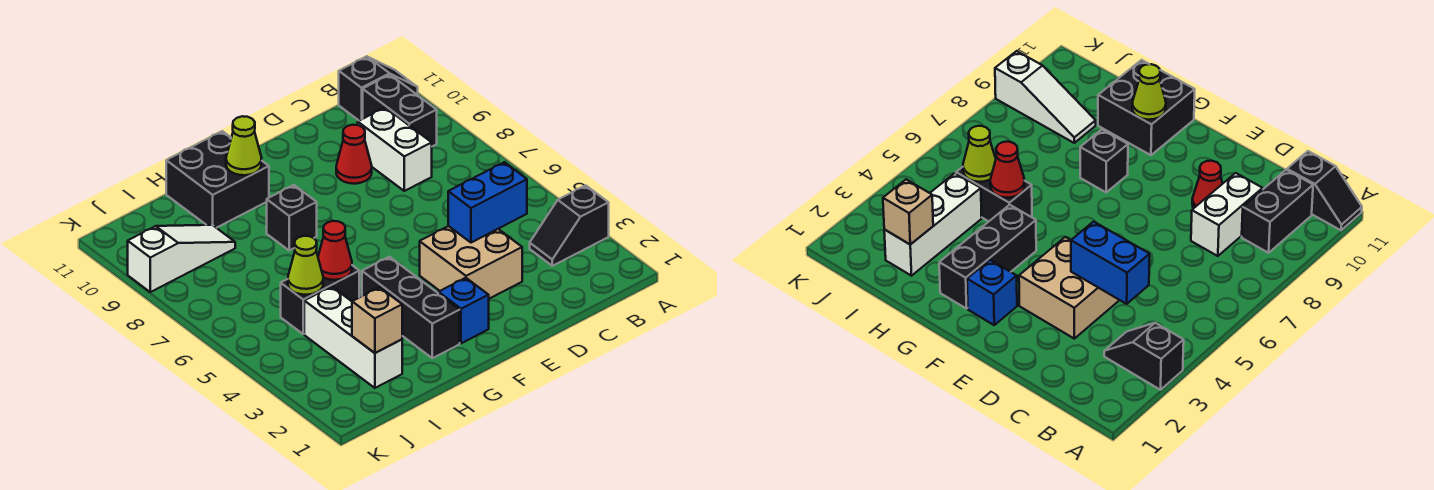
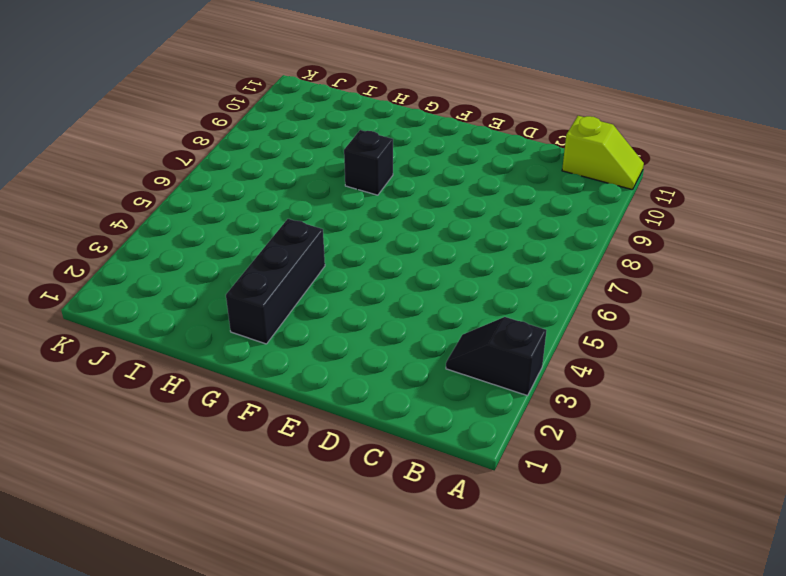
lime slope A11:B11 level 1 top B -> black slope A11:B11 level 1 top B
none -> black brick B9:B10 level 1
none -> white brick C8:C9 level 1
none -> tan brick D3:E4 level 1

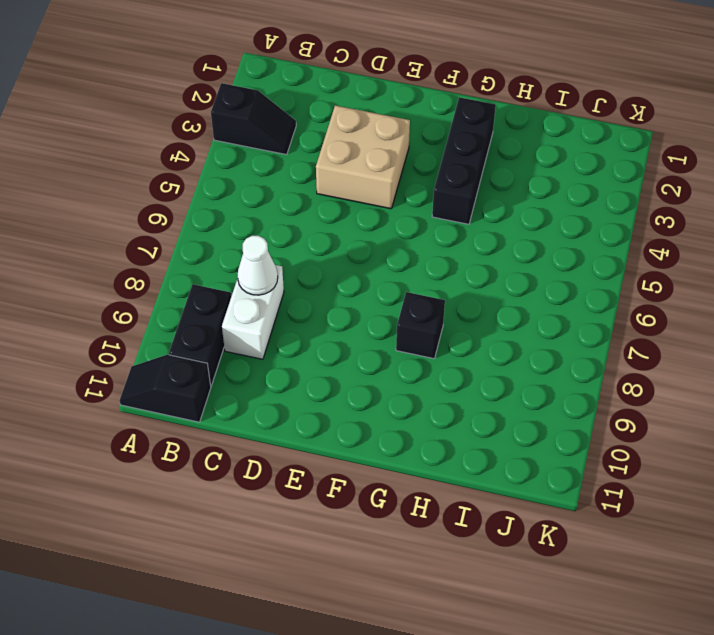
white cone C8 level 2 -> none
none -> red cone D9 level 1
none -> blue brick F2 level 1
none -> black brick G10:H11 level 1

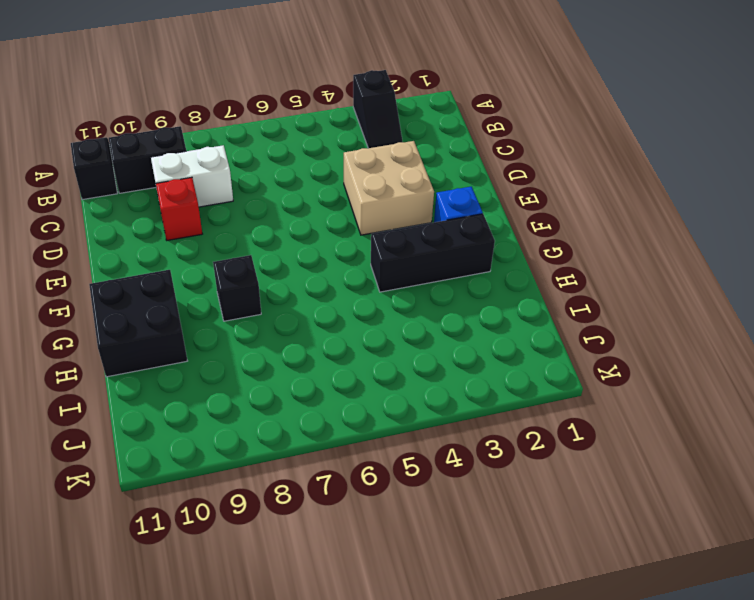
red brick D9 level 1 -> red cone D9 level 1
none -> black brick H5:I5 level 1
none -> white brick I2:I4 level 1
none -> white slope I9:K9 level 1 top K

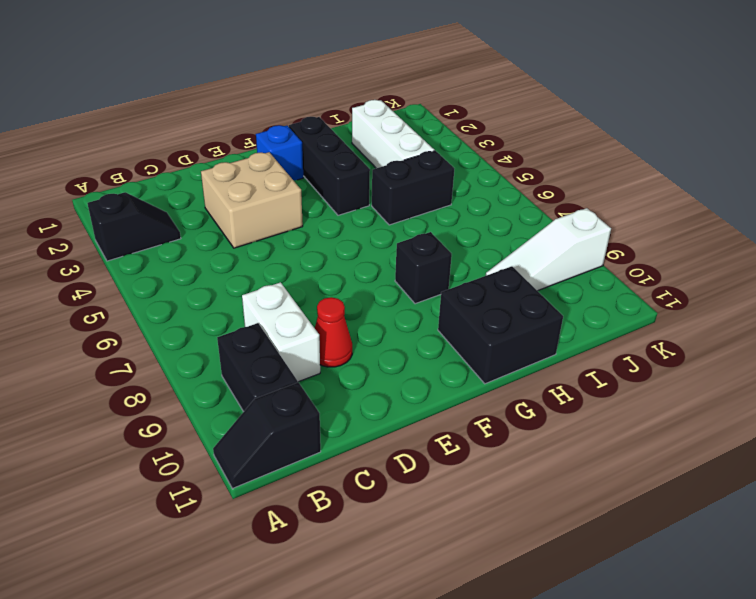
none -> blue brick C4:D4 level 2
none -> lime cone G10 level 2
none -> red cone H5 level 2

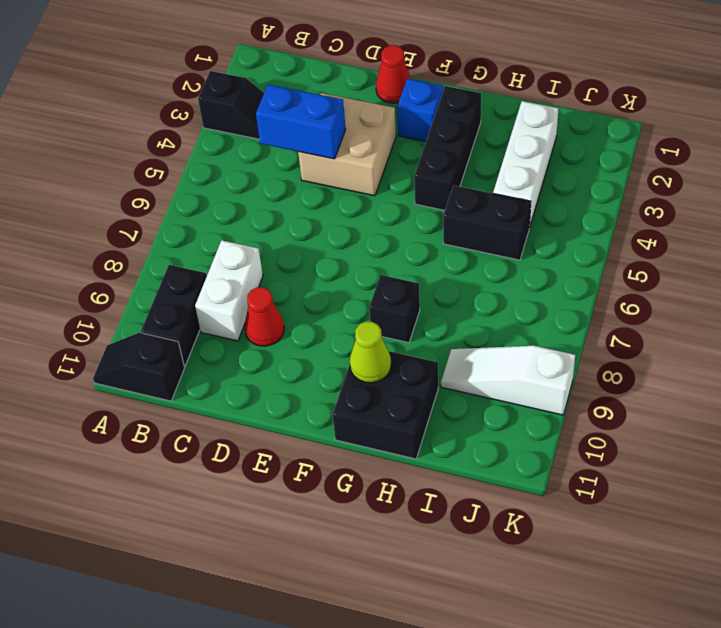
red cone E1 level 1 -> red cone H5 level 2
none -> tan brick I2 level 2
none -> lime cone I5 level 2

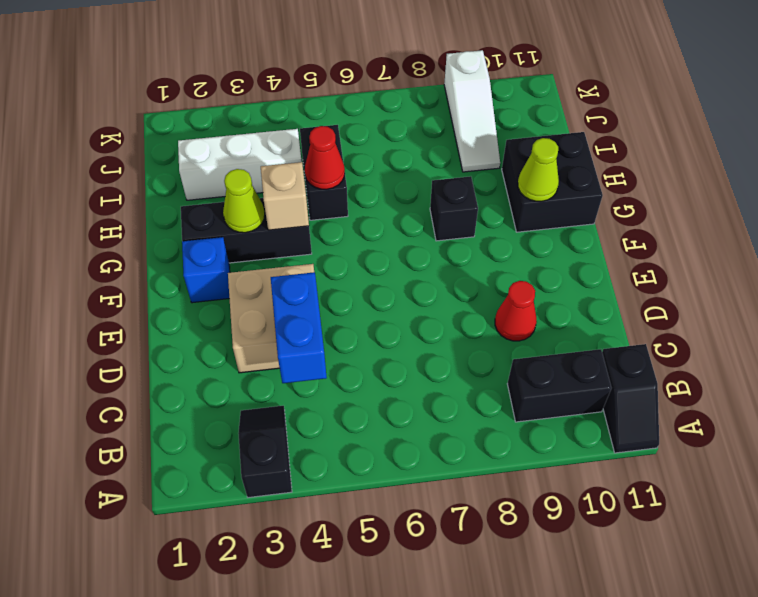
lime cone G3 level 2 -> lime cone I5 level 2
tan brick G4 level 2 -> tan brick I2 level 2
none -> white brick C8:C9 level 1

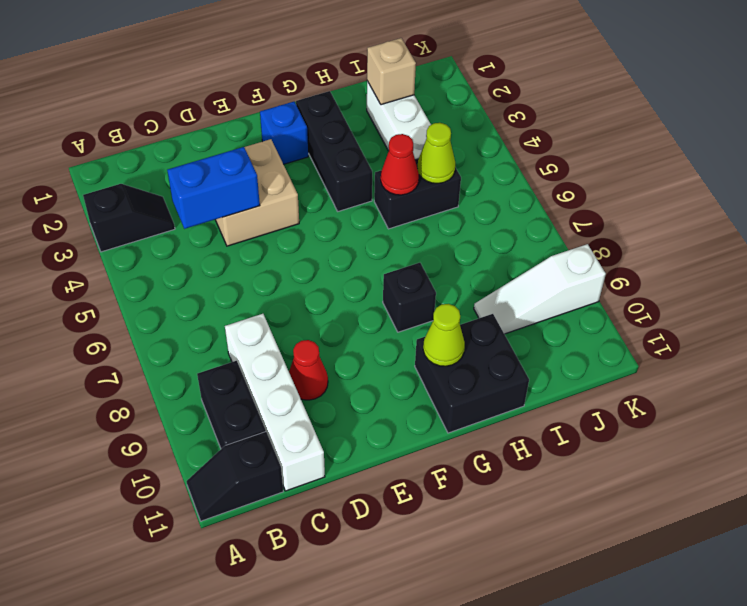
white brick C8:C11 level 1 -> white brick C8:C9 level 1

